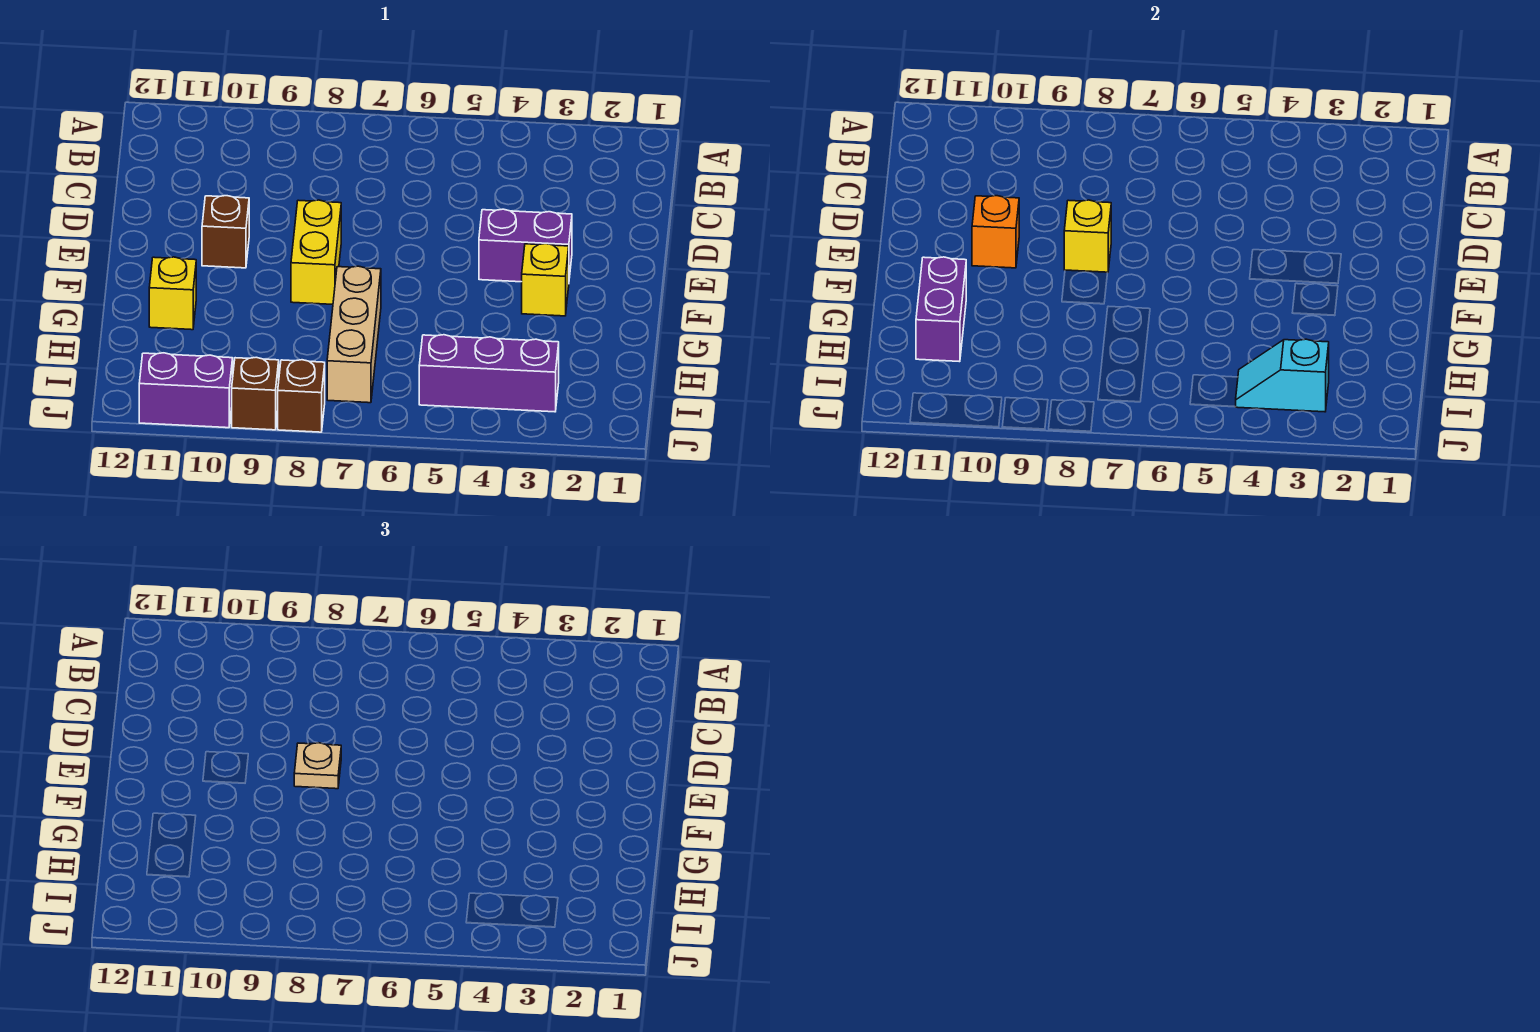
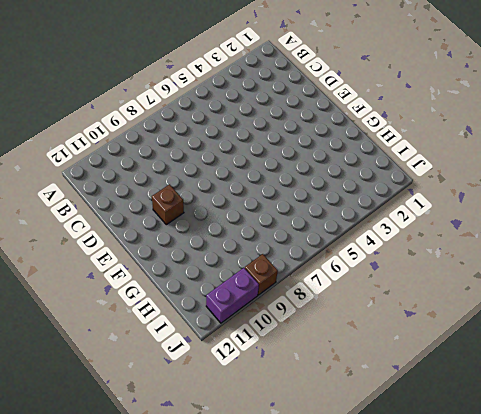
none -> purple brick E3:E4 level 1
none -> yellow brick E8:F8 level 1
none -> yellow brick F3 level 1

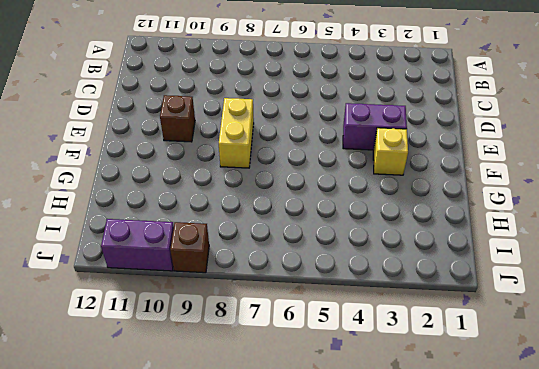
none -> tan brick G7:I7 level 1
none -> yellow brick G11 level 1
none -> purple brick I3:I5 level 1

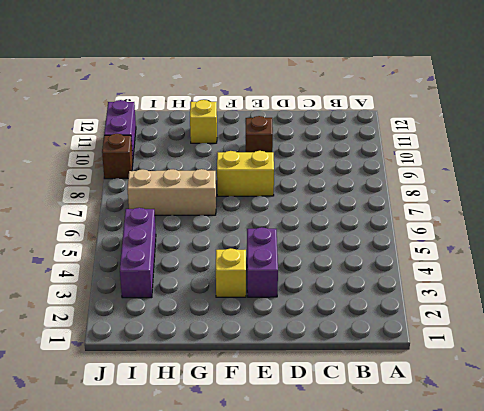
none -> brown brick J8 level 1
none -> yellow brick E8 level 2
none -> orange brick E10 level 2

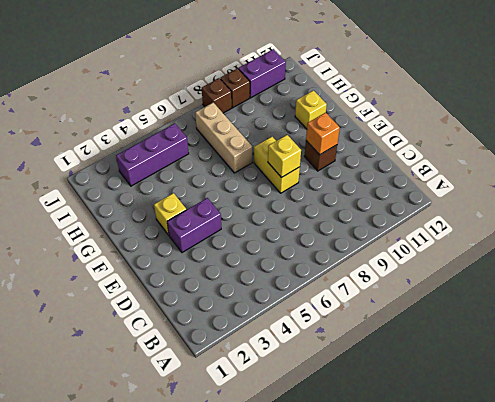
none -> purple brick G11:H11 level 2
none -> cyan slope I3:I4 level 2 top 3
none -> tan plate E8 level 3

